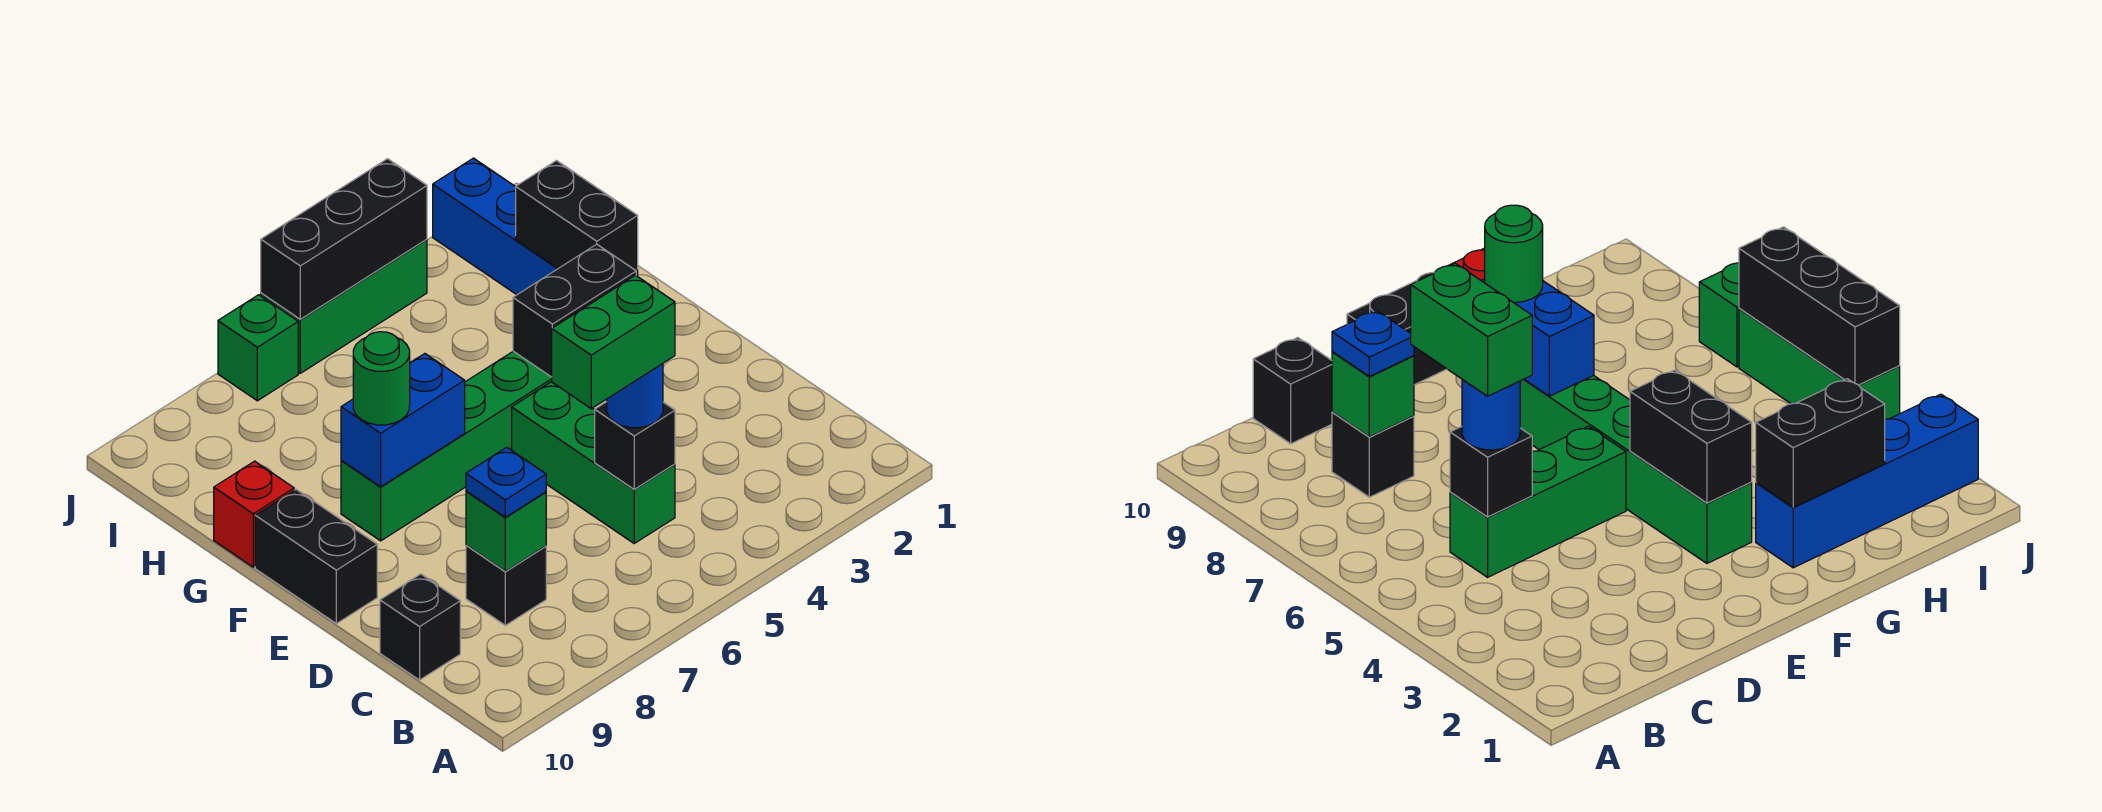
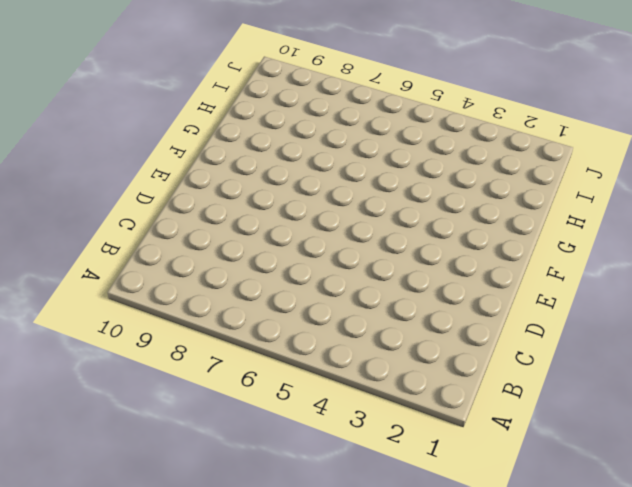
none -> green brick C5:E5 level 1
none -> black brick C8 level 1
none -> black brick C10 level 1

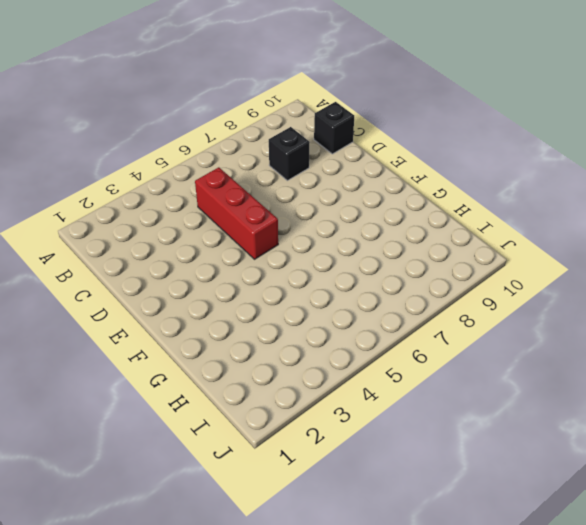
red brick C5:E5 level 1 -> green brick C5:E5 level 1
none -> black brick E10:F10 level 1
none -> green brick F3:F8 level 1
none -> blue brick G2:J2 level 1

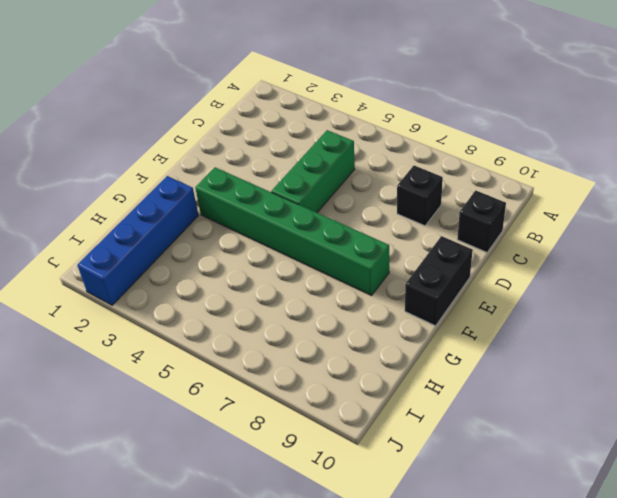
none -> red brick G10 level 1
none -> green brick J4:J6 level 1
none -> green brick J7 level 1

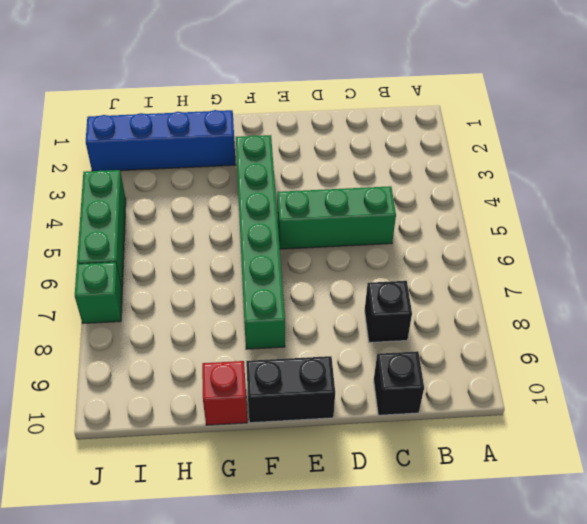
none -> black brick C5 level 2
none -> green brick C8 level 2
none -> black brick F3:F4 level 2

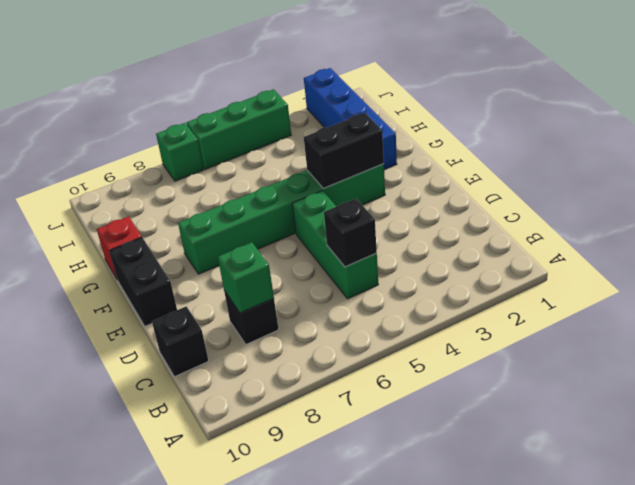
none -> blue brick F7:F8 level 2
none -> black brick G2:H2 level 2
none -> black brick J4:J6 level 2

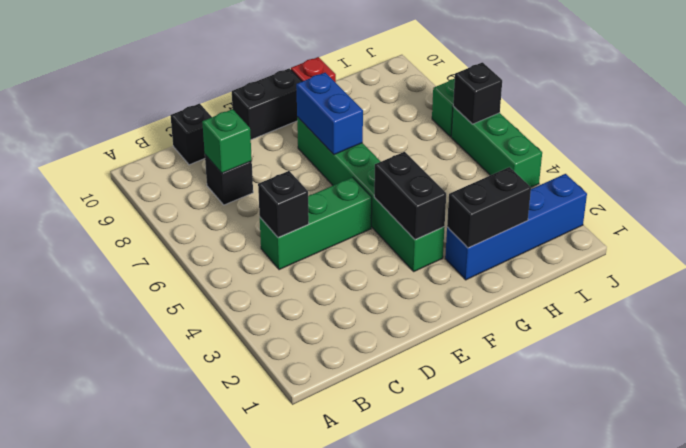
black brick J6 level 2 -> black brick J4:J6 level 2
none -> blue round brick C5 level 3
none -> blue plate C8 level 3
none -> green round brick F8 level 3

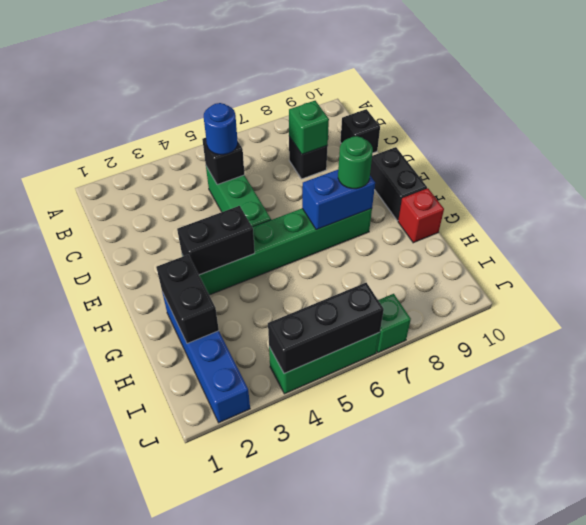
none -> blue plate C8 level 3
none -> green brick C5:C6 level 4

